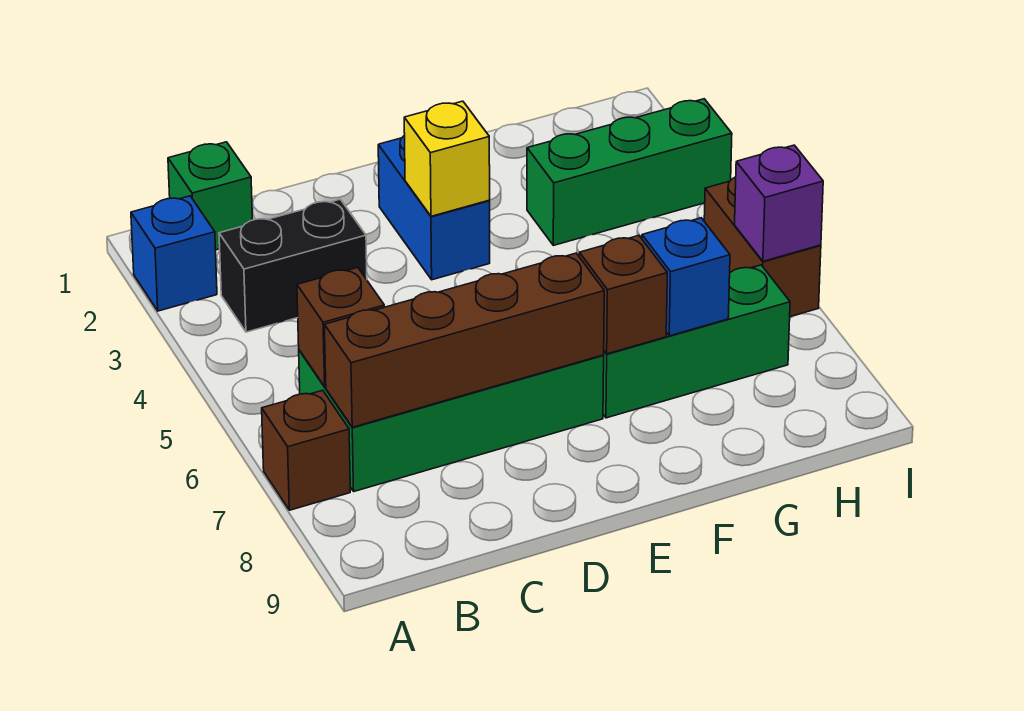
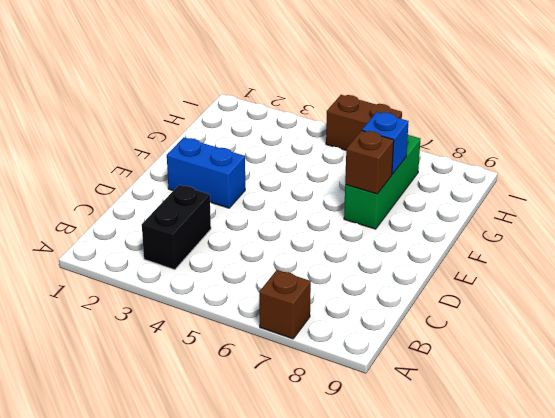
none -> blue brick A2 level 1
none -> green brick B1 level 1
none -> green brick B6:E7 level 1

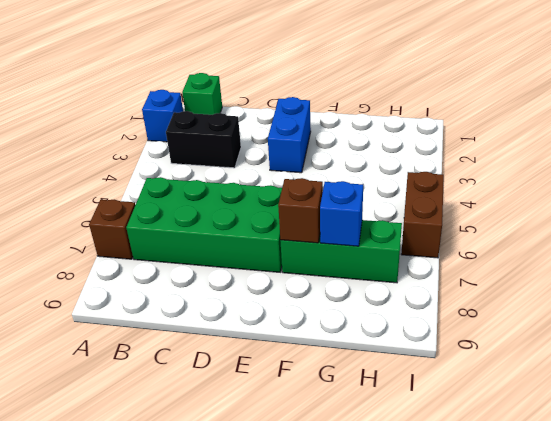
none -> green brick G3:I3 level 1
none -> brown brick B6 level 2
none -> brown brick B7:E7 level 2

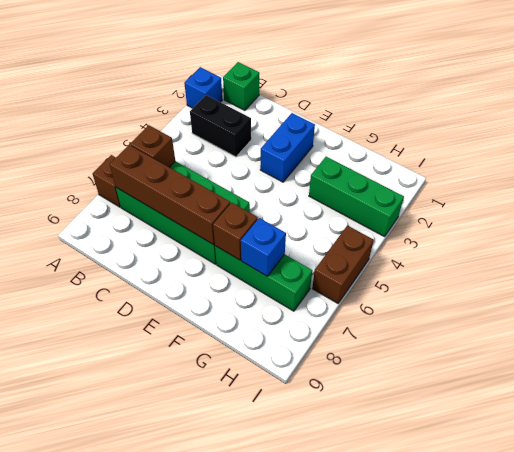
none -> yellow brick E3 level 2
none -> purple brick I6 level 2

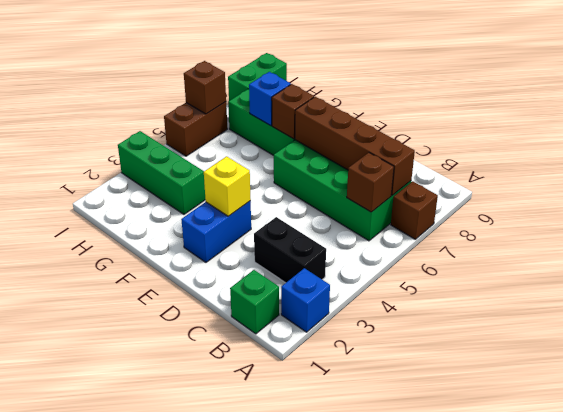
brown brick I6 level 2 -> purple brick I6 level 2
green brick I8:I9 level 1 -> none

